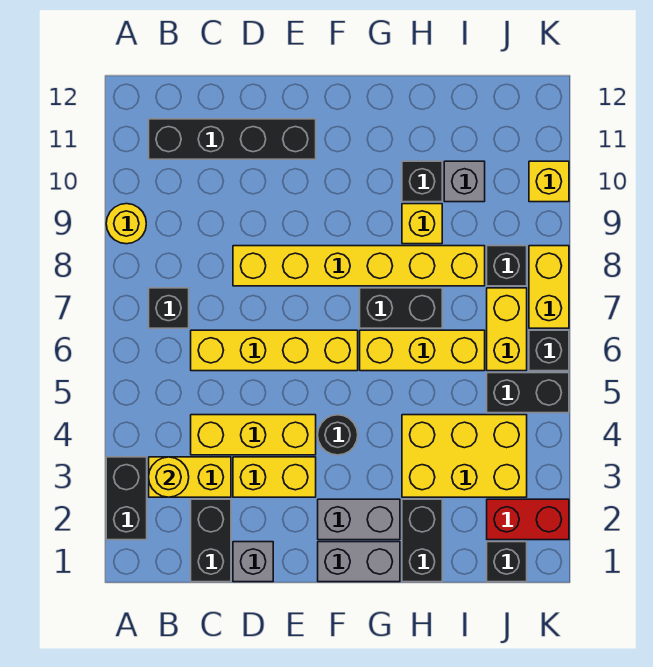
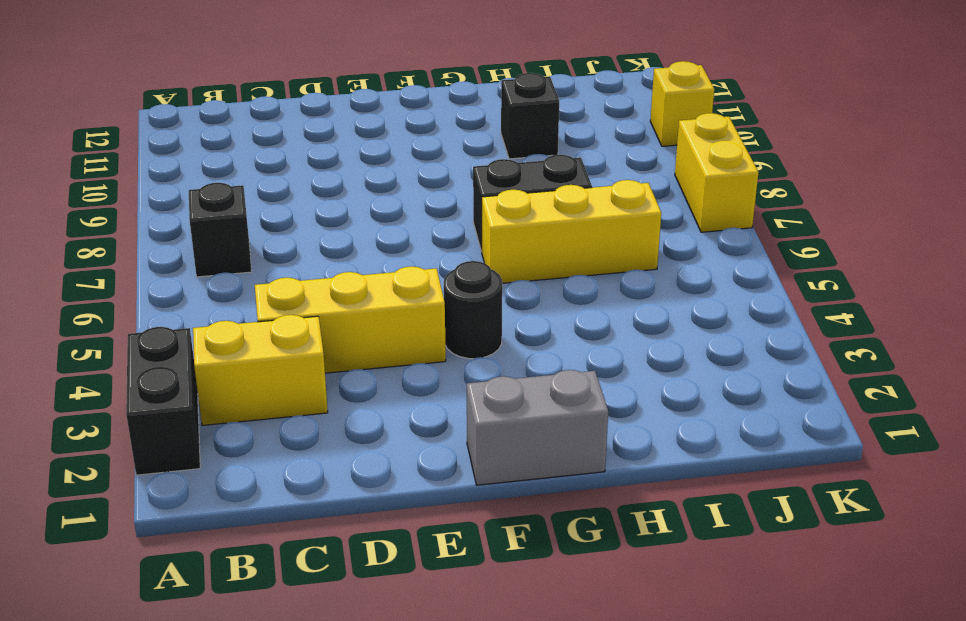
none -> yellow round brick A9 level 1
none -> black brick B11:E11 level 1
none -> black brick C1:C2 level 1
none -> yellow brick C6:F6 level 1

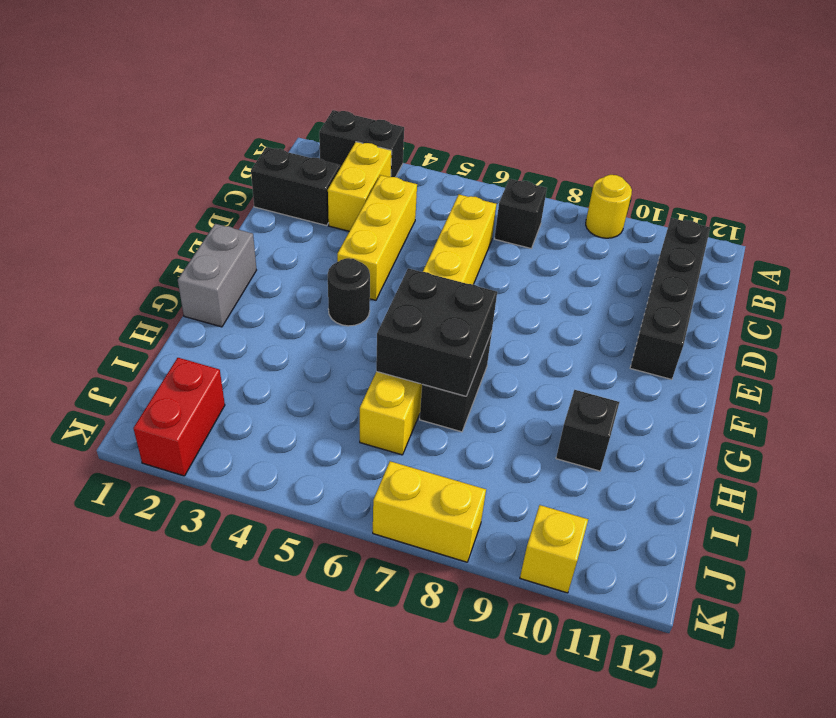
black brick G6:H7 level 2 -> none
none -> grey brick D1 level 1
none -> yellow brick D3:E3 level 1
none -> yellow brick D8:I8 level 1
none -> grey brick F2:G2 level 1

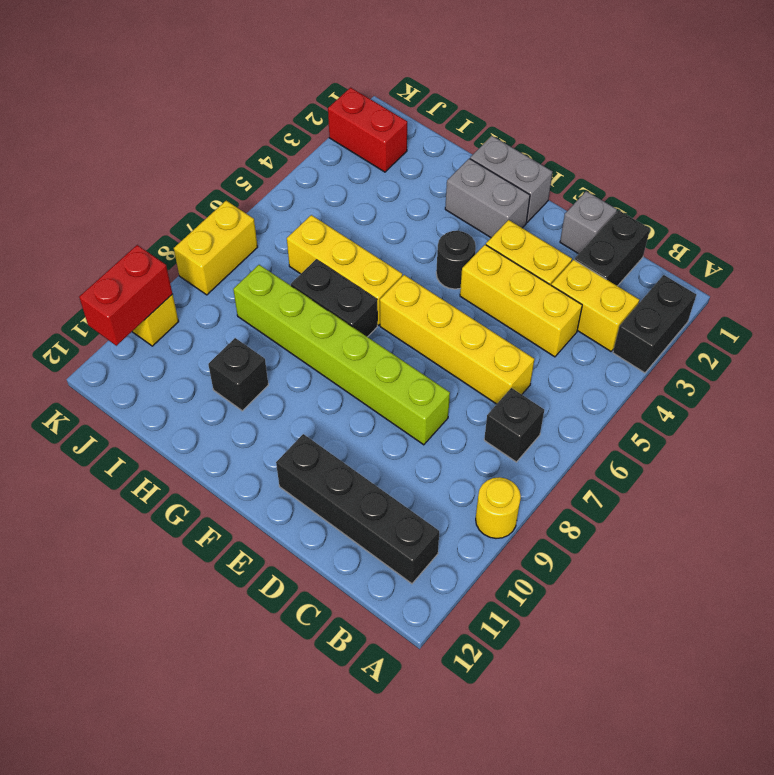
lime brick D8:I8 level 1 -> yellow brick D8:I8 level 1
red brick K10:K11 level 2 -> none
none -> black brick H1:H2 level 1
none -> yellow brick H3:J4 level 1
none -> yellow brick H9 level 1
none -> grey brick I10 level 1

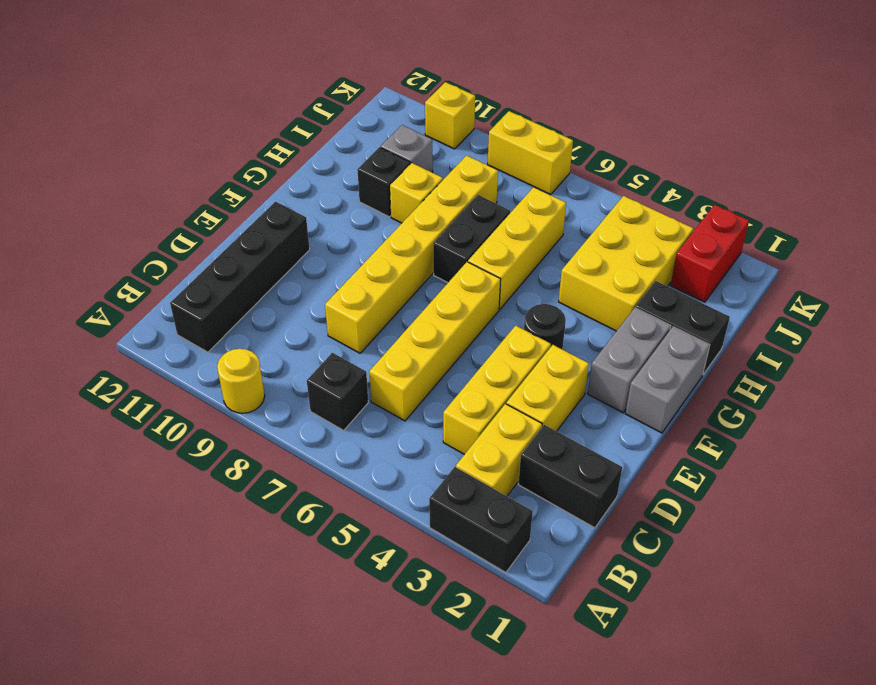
none -> grey brick D1 level 1
none -> black brick J1 level 1
none -> black brick J5:K5 level 1
none -> yellow brick J6:J7 level 1

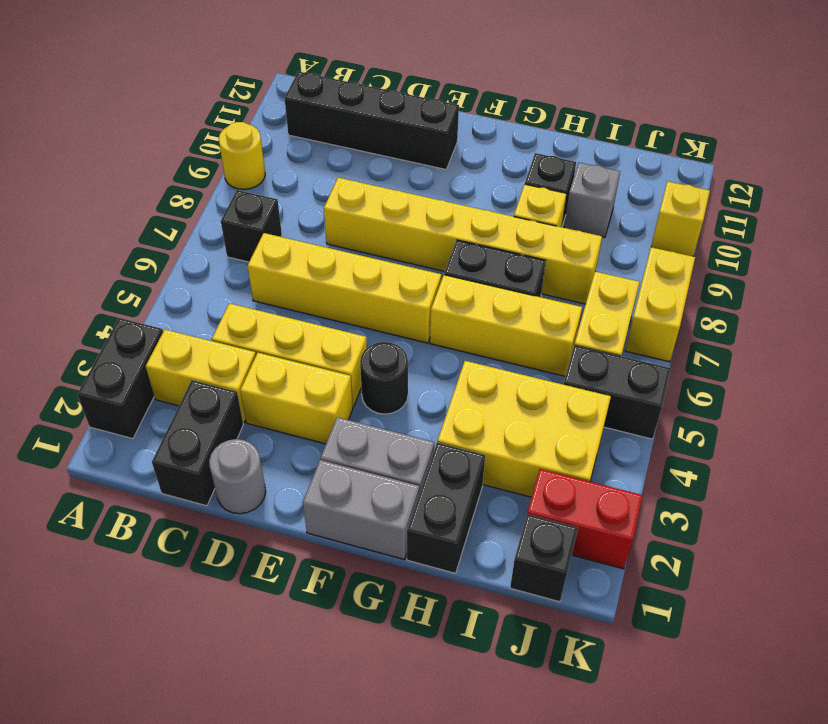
grey round brick D1 level 1 -> grey brick D1 level 1
none -> black brick J8 level 1
none -> black brick K6 level 1
none -> yellow round brick B3 level 2

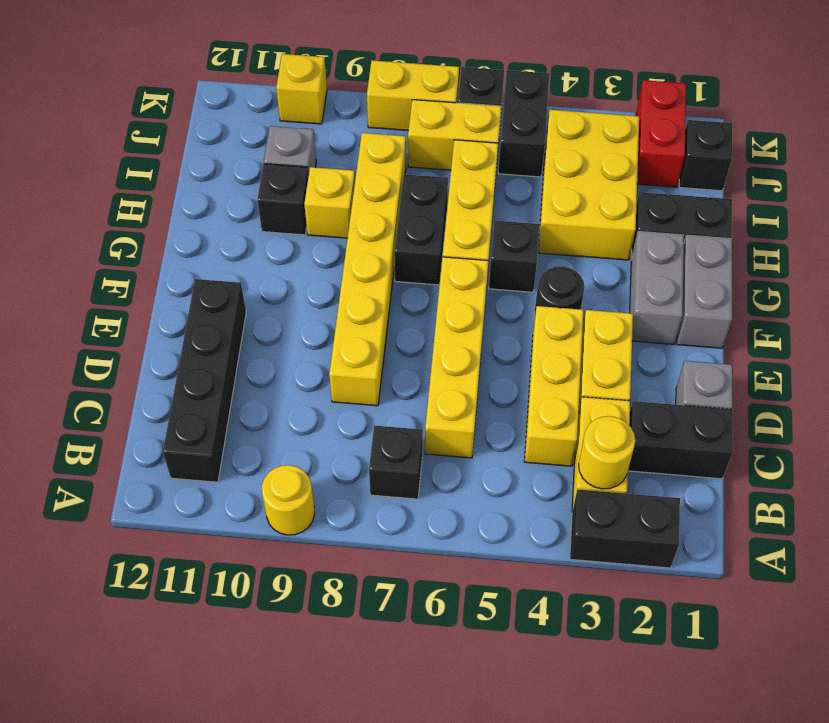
black brick G5 level 1 -> black brick J8 level 1

